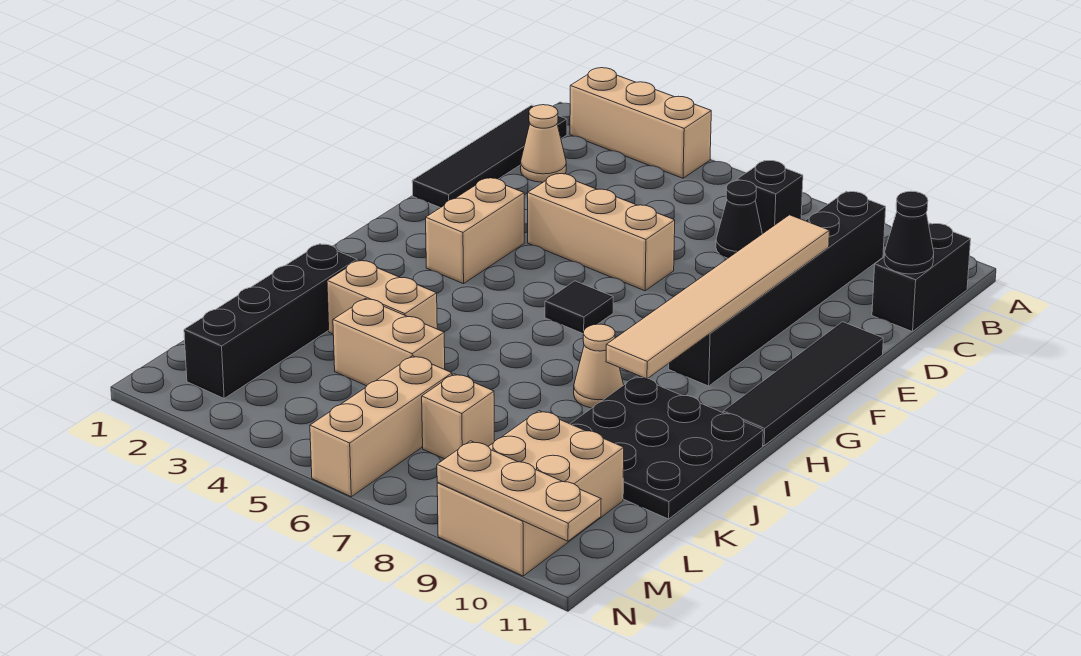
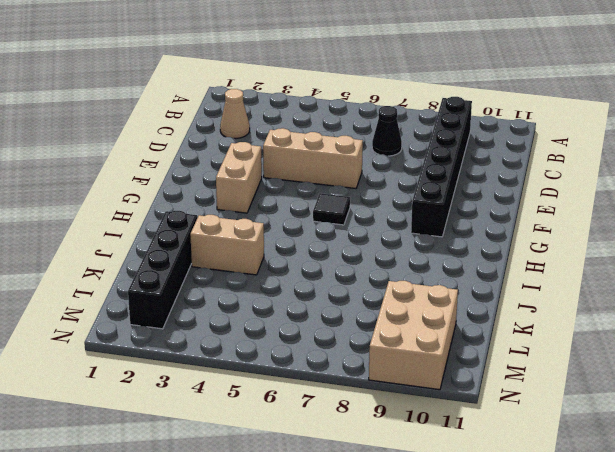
none -> tan brick A2:A4 level 1
none -> black tile B1:E1 level 1
none -> black brick B7 level 1

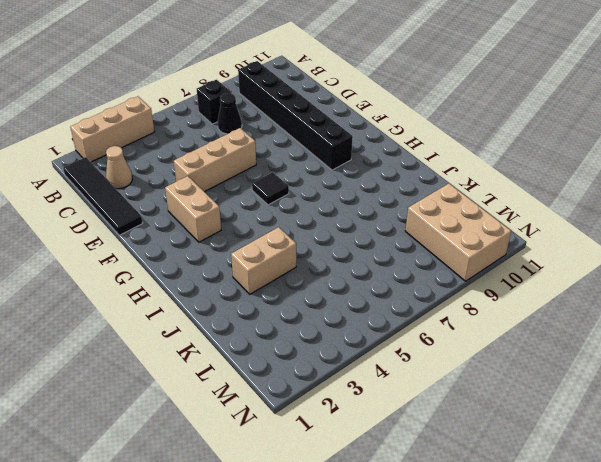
none -> black brick B11:C11 level 1
none -> black tile E11:H11 level 1
none -> tan cone I8 level 1

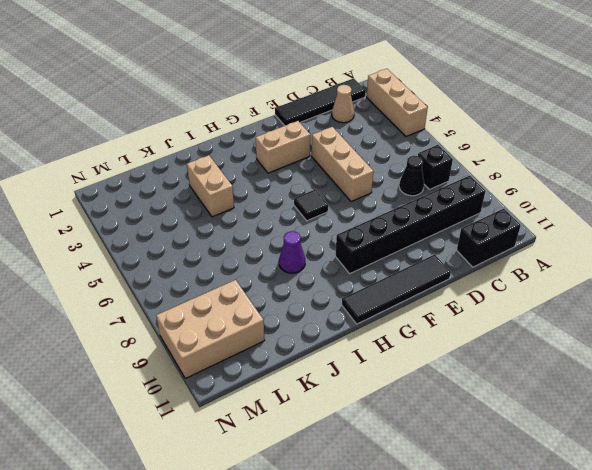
purple cone I8 level 1 -> tan cone I8 level 1
none -> black plate I9:K11 level 1
none -> black brick J2:M2 level 1
none -> tan brick K4:K5 level 1

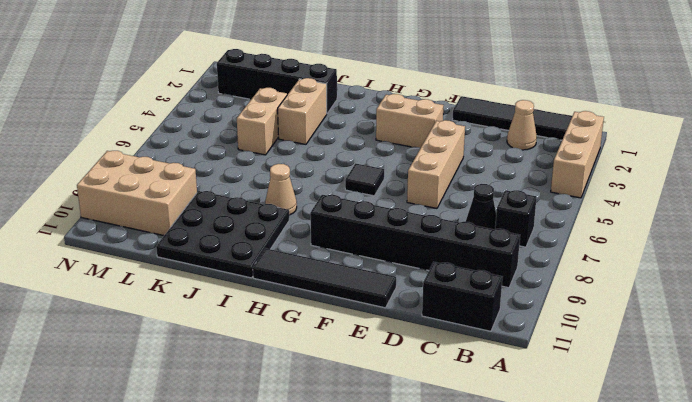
none -> tan brick L6:N6 level 1
none -> tan brick L7 level 1
none -> black cone C11 level 2

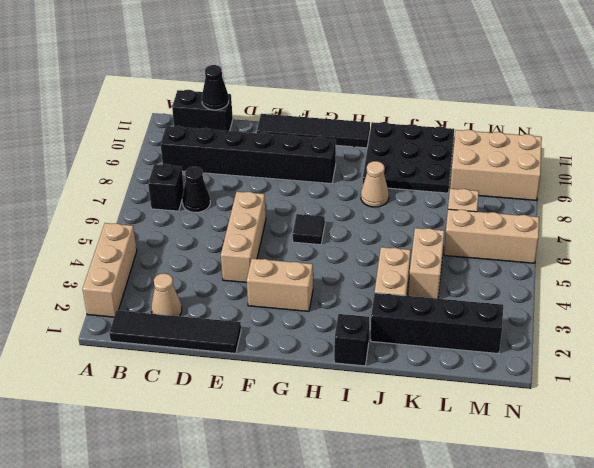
black brick I1 level 1 -> none
none -> tan tile D9:I9 level 2
none -> tan plate N9:N11 level 2

